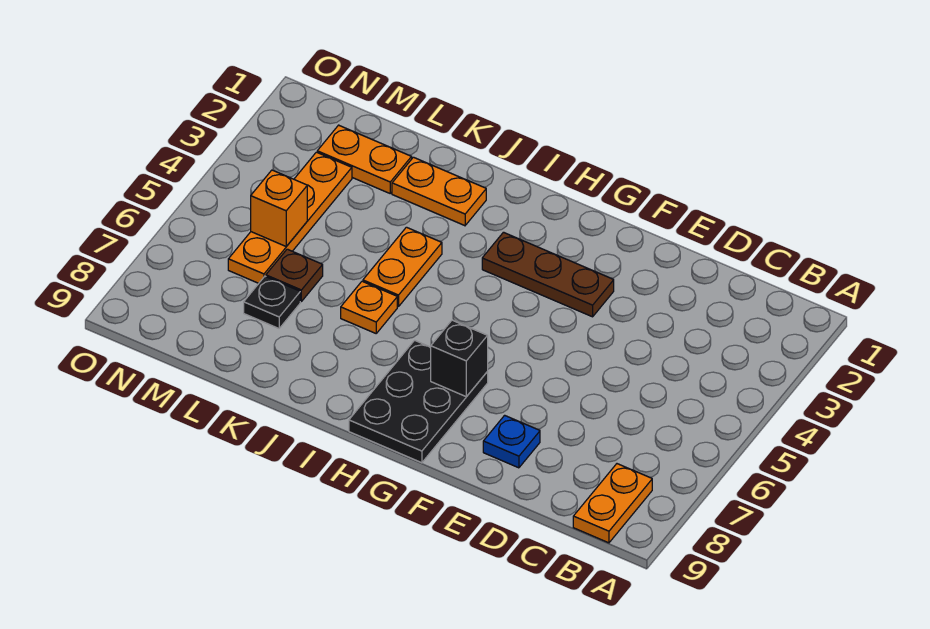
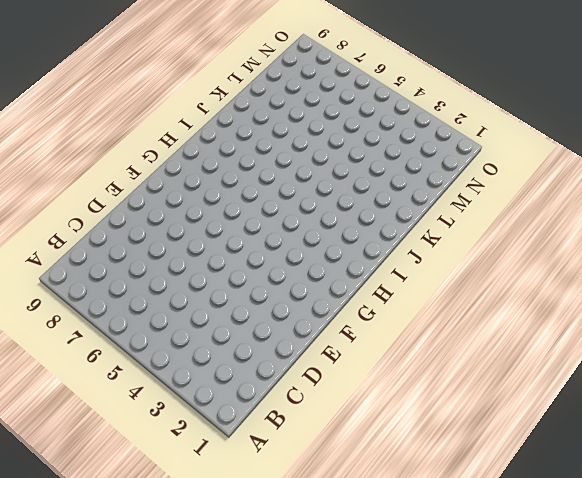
none -> orange plate B8:B9 level 1
none -> blue plate E8 level 1
none -> brown plate F3:H3 level 1

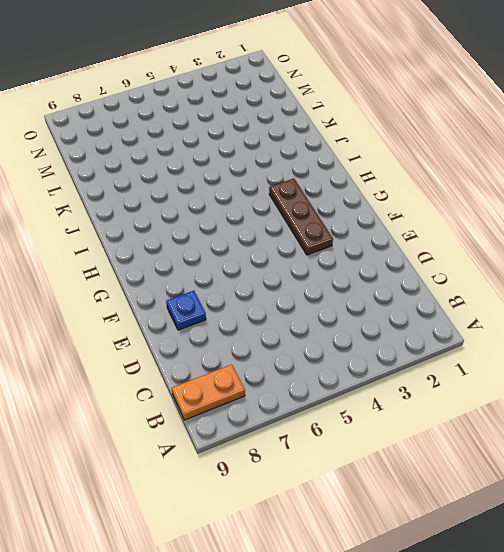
none -> black plate G7:H9 level 1
none -> orange plate J2:K2 level 1
none -> orange plate J4:J5 level 1

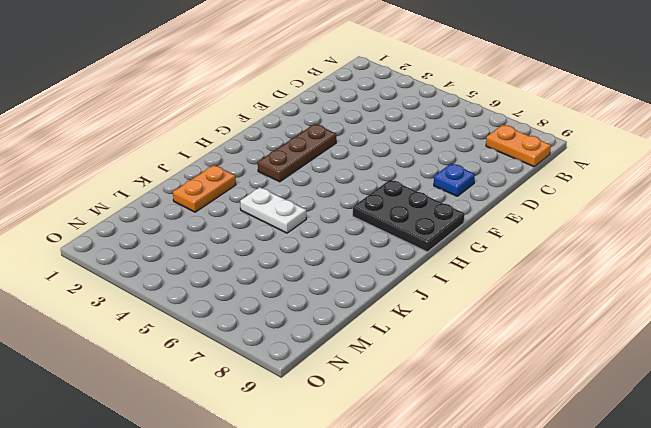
white plate J4:J5 level 1 -> orange plate J4:J5 level 1
none -> orange plate J6 level 1
none -> orange plate L2:M2 level 1
none -> brown plate L6 level 1

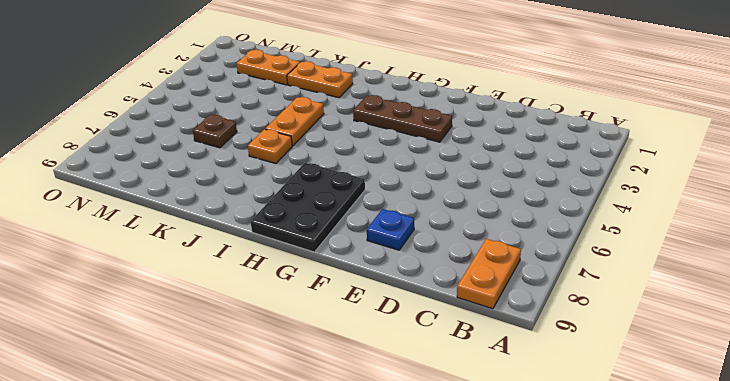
none -> black plate L7 level 1
none -> orange plate M3:M6 level 1
none -> black brick G7 level 2

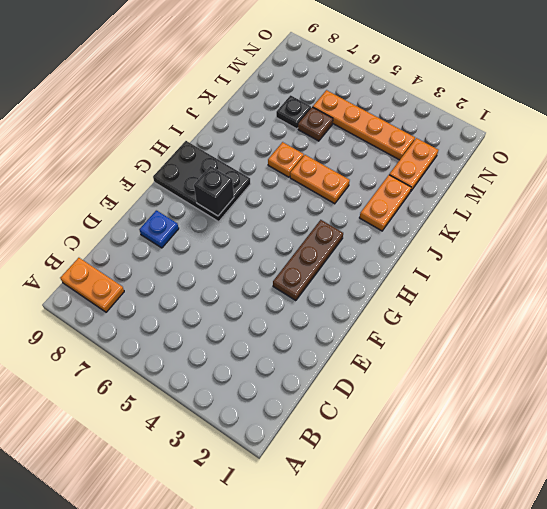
none -> orange brick M5 level 2

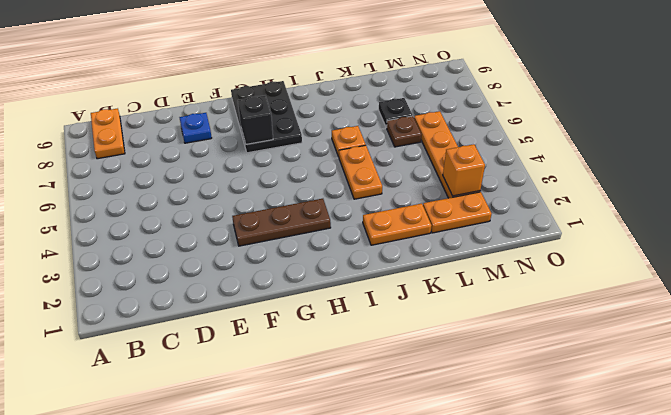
orange brick M3 level 2 -> orange brick M5 level 2

